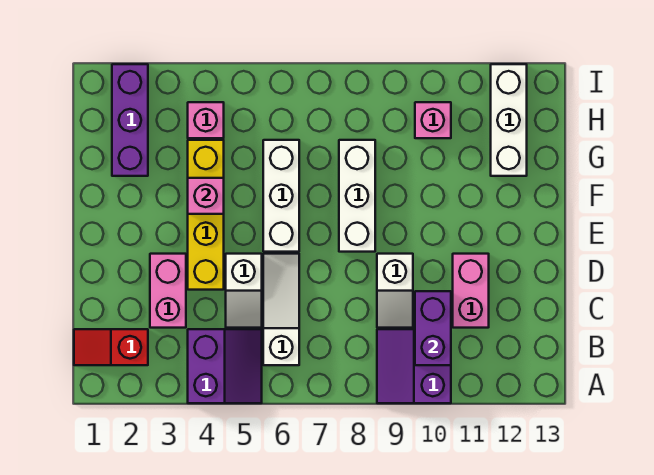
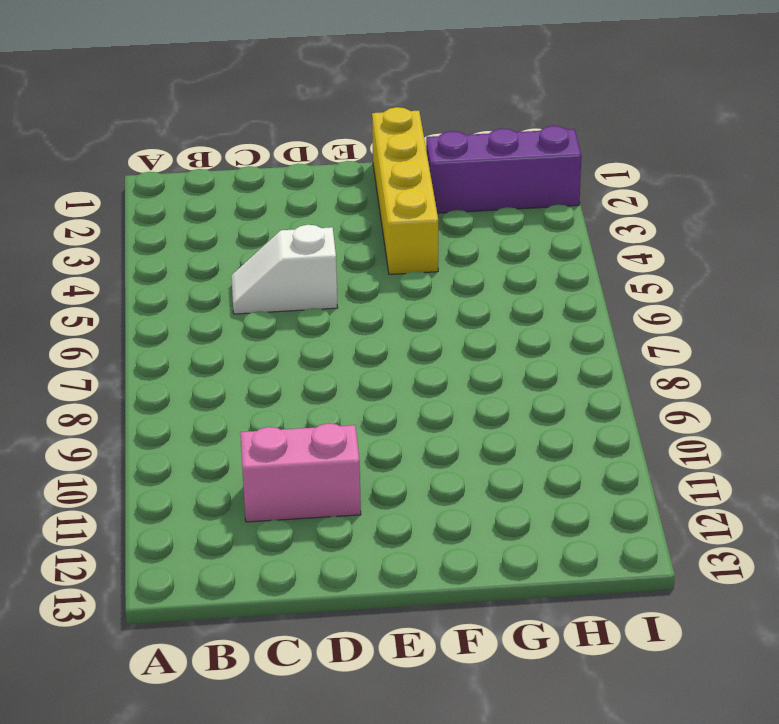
yellow brick F1:F4 level 1 -> yellow brick D4:G4 level 1
none -> purple slope A4:B5 level 1 top 4
none -> purple slope A9:B10 level 1 top 10
none -> red slope B1:B2 level 1 top 2

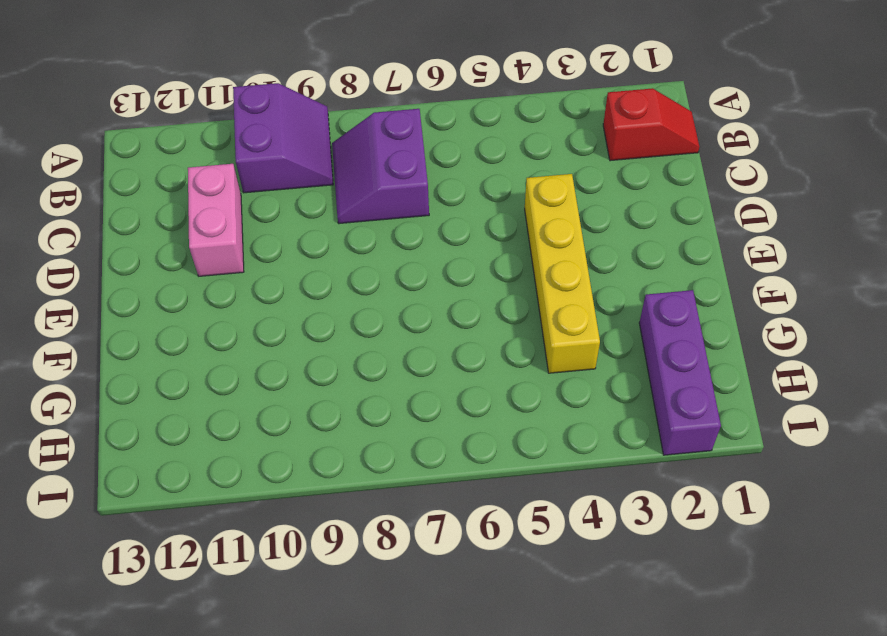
purple slope B7:C8 level 1 top 7 -> purple slope A4:B5 level 1 top 4
none -> white slope B6:D6 level 1 top B
none -> pink brick C3:D3 level 1
none -> white slope C5:D5 level 1 top D

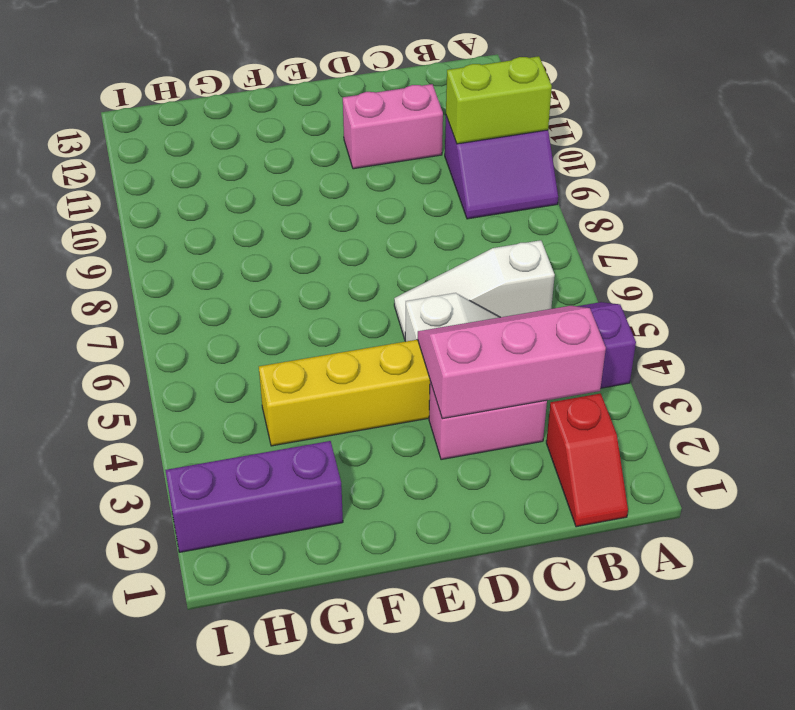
lime brick A10:B10 level 2 -> purple brick B10:C10 level 2
pink slope B3:D4 level 2 top 3 -> none
none -> white slope C9:D9 level 1 top D
none -> white brick E6:G6 level 1
none -> white brick E8:G8 level 1

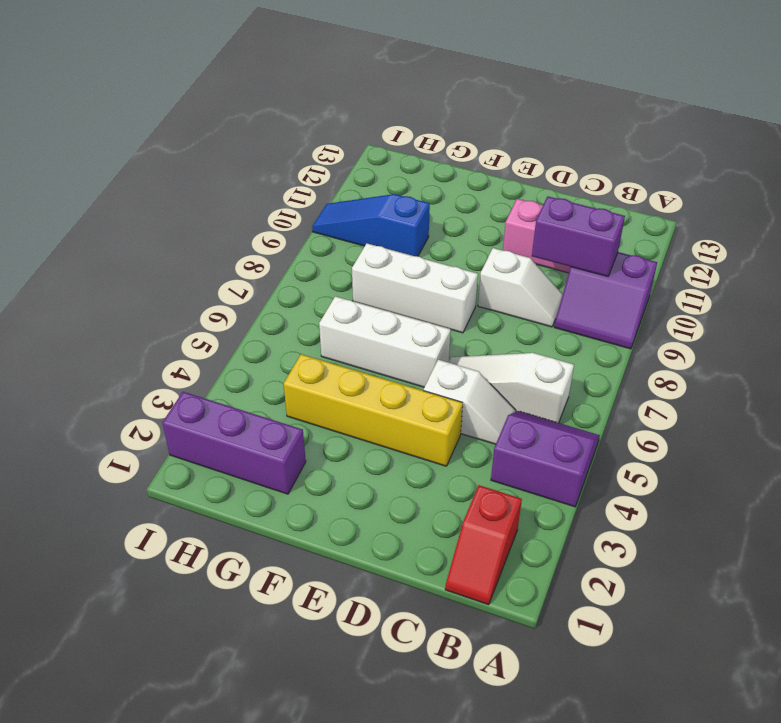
blue slope G10:I10 level 1 top G -> pink brick H10 level 1
none -> pink brick C3:D3 level 1
none -> white brick G12:I12 level 1
none -> pink brick H4 level 1

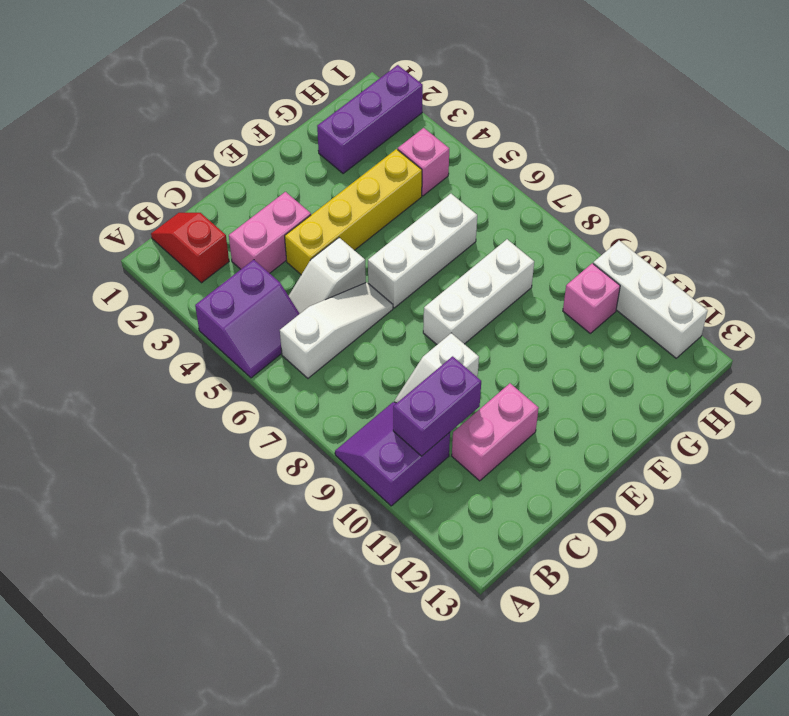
white brick I10:I12 level 1 -> white brick G12:I12 level 1
none -> pink brick F4 level 2

